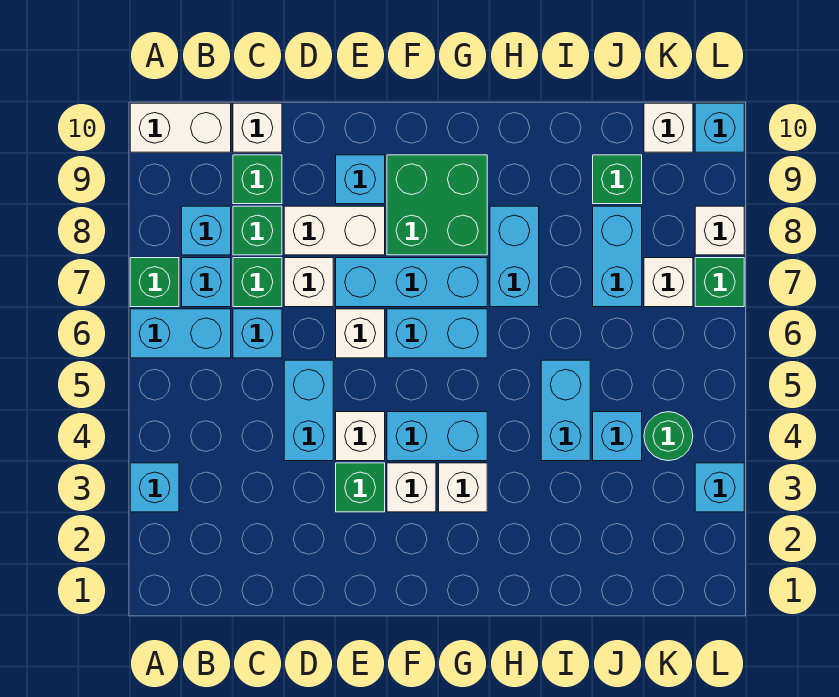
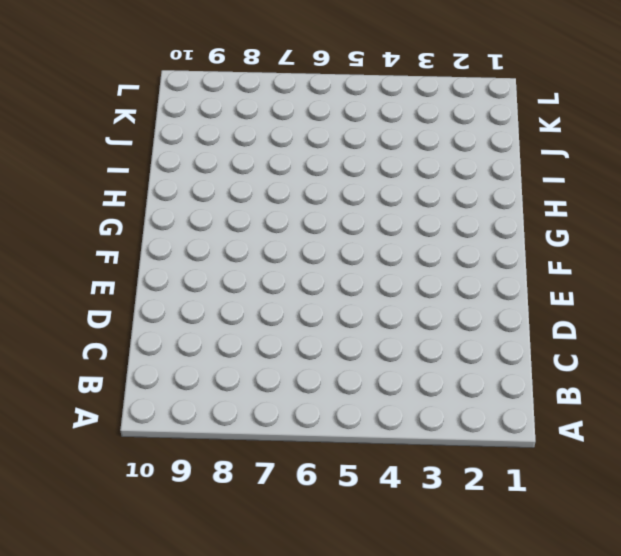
none -> cyan brick A3 level 1
none -> cyan brick A6:B6 level 1
none -> green brick A7 level 1
none -> white brick A10:B10 level 1

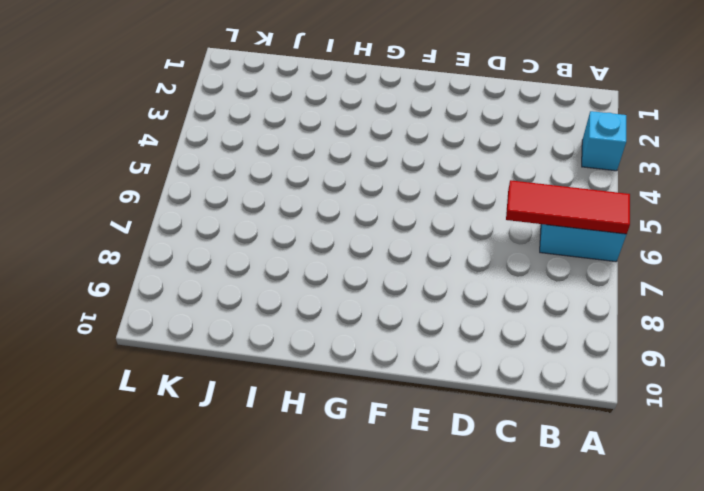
red tile A6:C6 level 2 -> none
none -> green brick A7 level 1
none -> white brick A10:B10 level 1
none -> cyan brick B7 level 1
none -> cyan brick B8 level 1

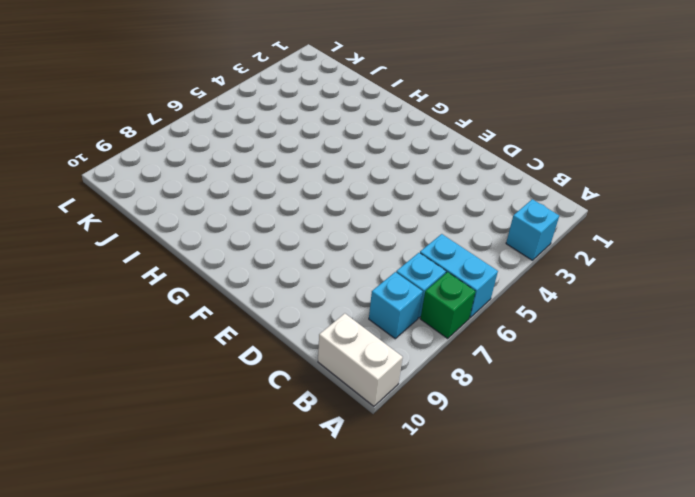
none -> cyan brick C6 level 1
none -> green brick C7 level 1
none -> green brick C8 level 1
none -> green brick C9 level 1

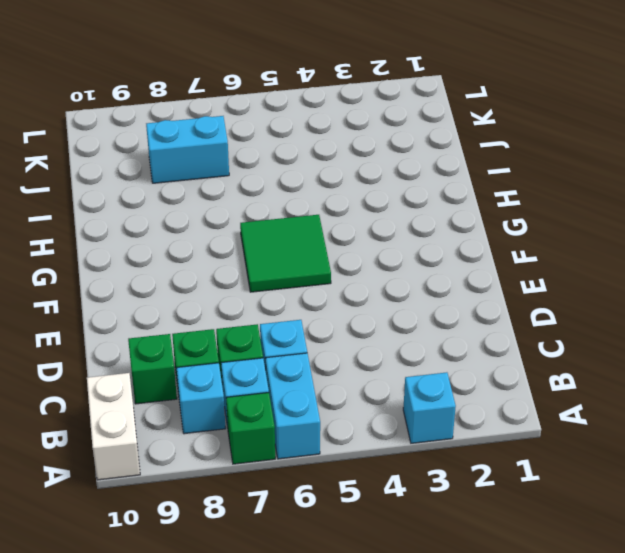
green tile F5:G6 level 1 -> cyan brick F6:G6 level 1
none -> white brick C10 level 1
none -> cyan brick D4:D5 level 1
none -> white brick D7 level 1
none -> white brick D8:E8 level 1

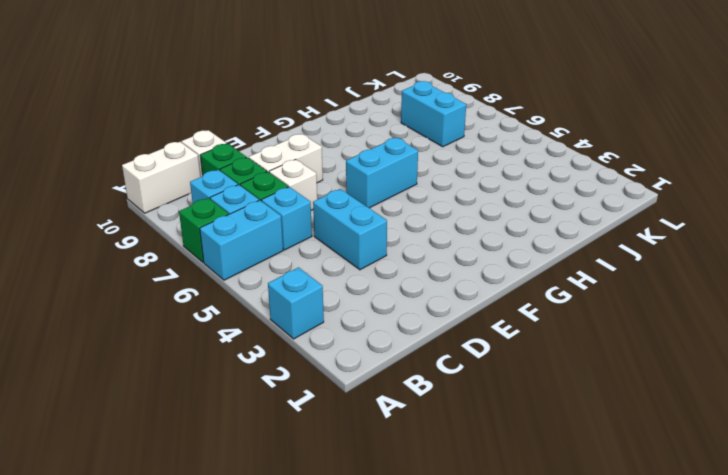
none -> green brick E3 level 1
none -> white brick E4 level 1
none -> white brick E6 level 1
none -> cyan brick E7:G7 level 1

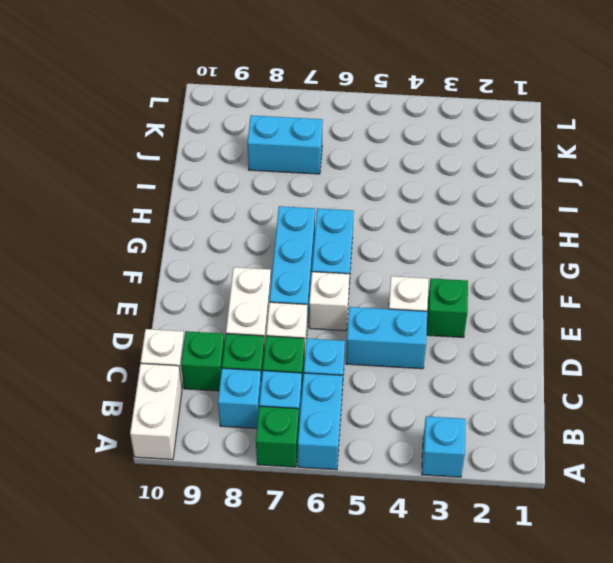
none -> cyan brick E9 level 1
none -> white brick F3 level 1
none -> cyan brick F4:G4 level 1
none -> green brick F8:G9 level 1

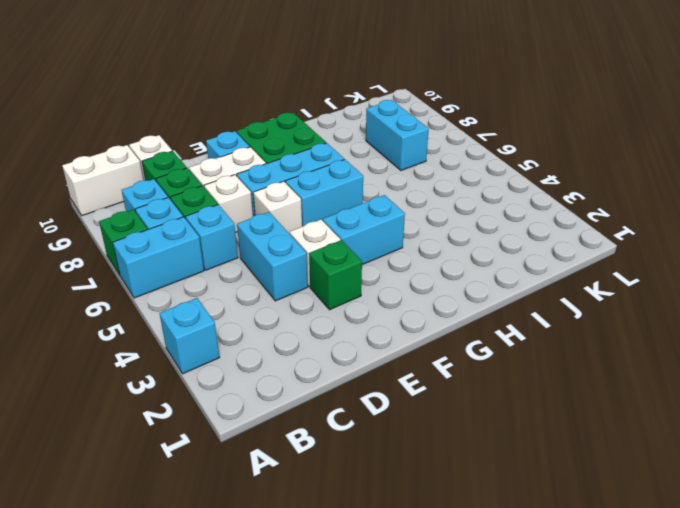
none -> white brick F3 level 1
none -> white brick G3 level 1
none -> cyan brick H7:H8 level 1
none -> cyan brick I4:I5 level 1

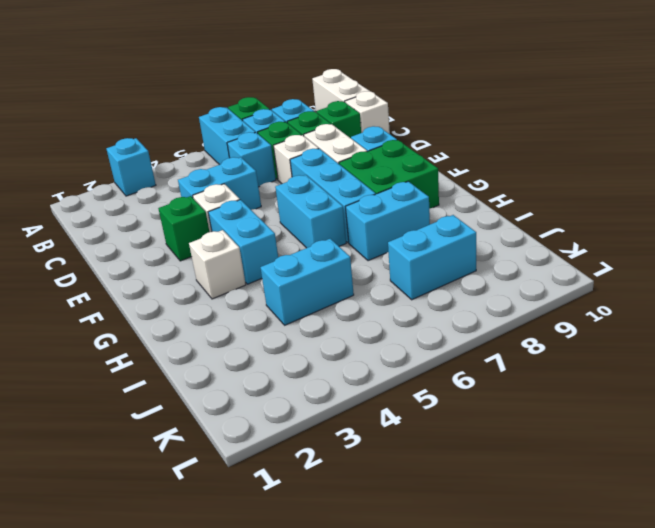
none -> white brick E6 level 1
none -> white brick F3 level 1
none -> cyan brick J4 level 1
none -> green brick J9 level 1

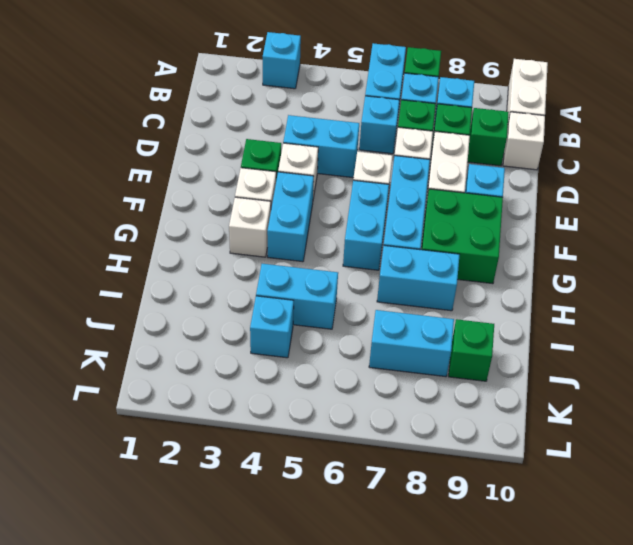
none -> green round brick K4 level 1
none -> white brick K7 level 1
none -> white brick K10 level 1
none -> cyan brick L3 level 1

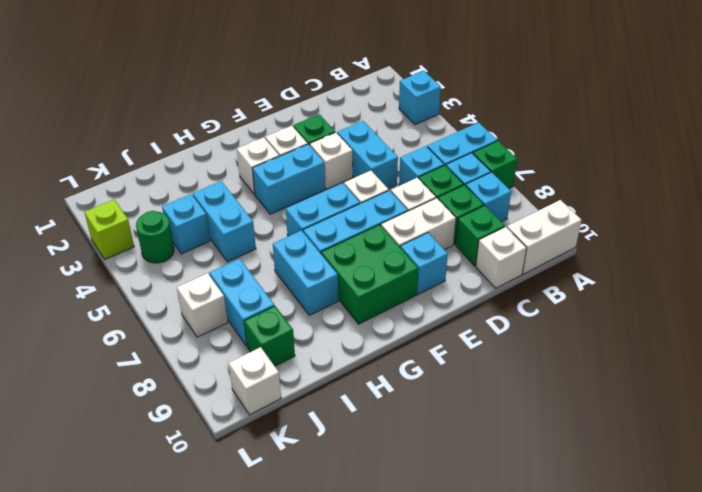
lime brick L3 level 1 -> cyan brick L3 level 1
none -> green brick L7 level 1
none -> white brick L8 level 1
none -> cyan brick L10 level 1

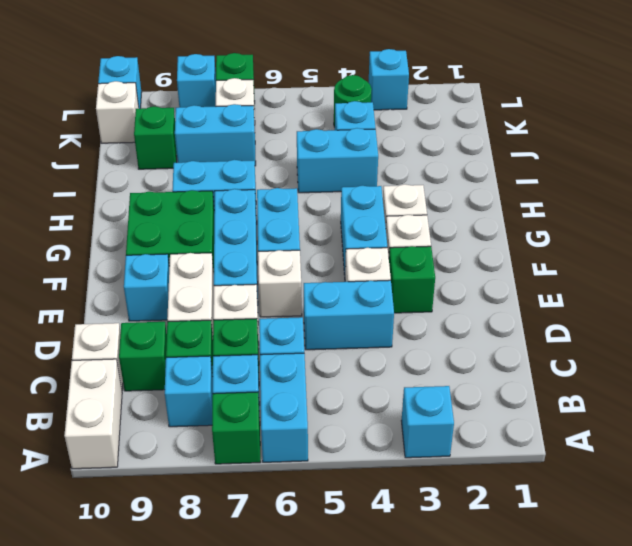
cyan brick L8 level 1 -> white brick L8 level 1

